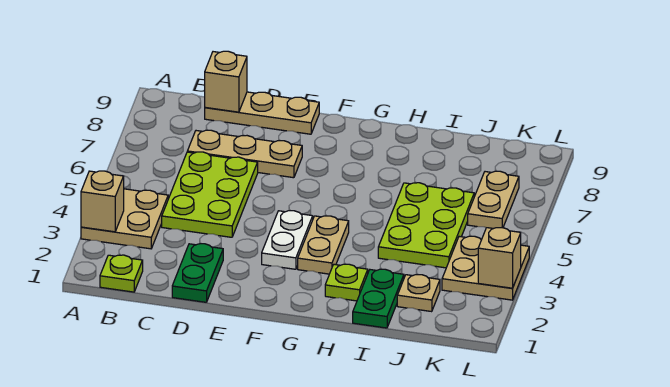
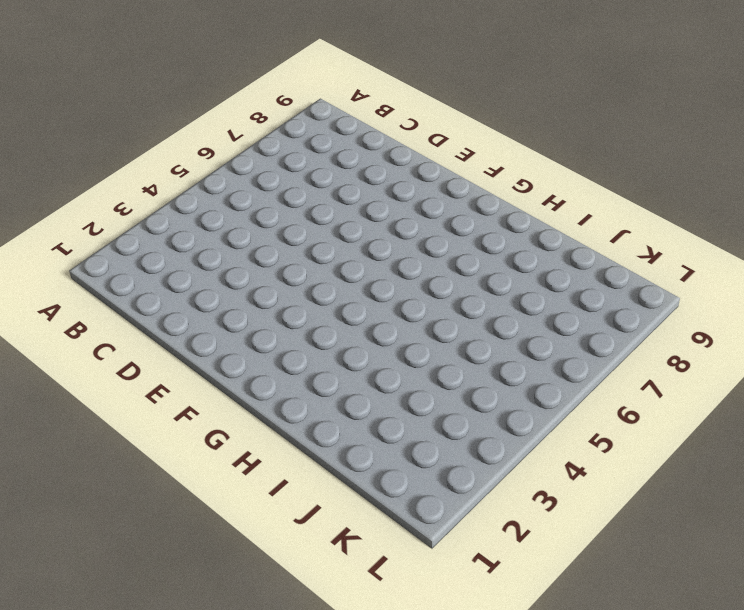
none -> tan plate A3:B4 level 1
none -> lime plate B1 level 1
none -> lime plate C4:D6 level 1

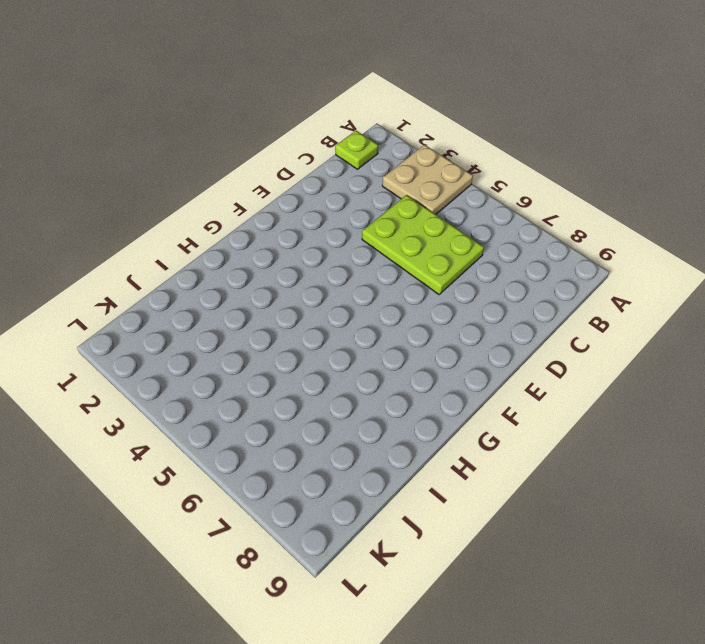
none -> tan plate C7:E7 level 1
none -> tan plate C9:E9 level 1
none -> green plate D1:D2 level 1

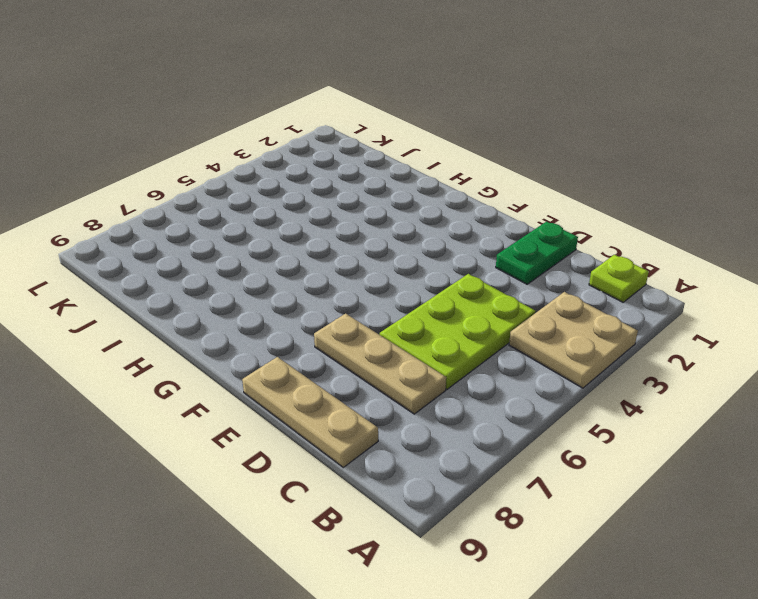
none -> white plate F3:F4 level 1
none -> tan plate G3:G4 level 1
none -> lime plate H2 level 1

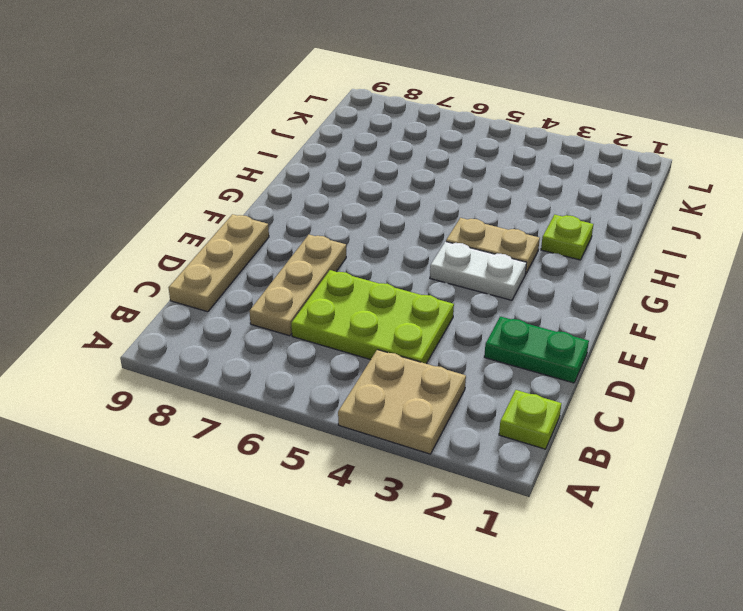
none -> green plate I1:I2 level 1
none -> lime plate I4:J6 level 1
none -> tan plate J2 level 1

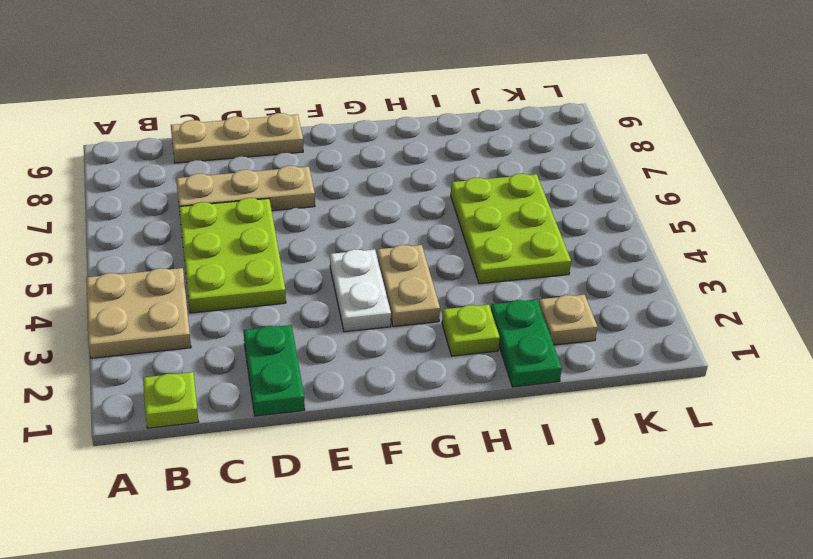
none -> tan plate K3:L4 level 1
none -> tan plate K6:K7 level 1
none -> tan brick A3 level 2

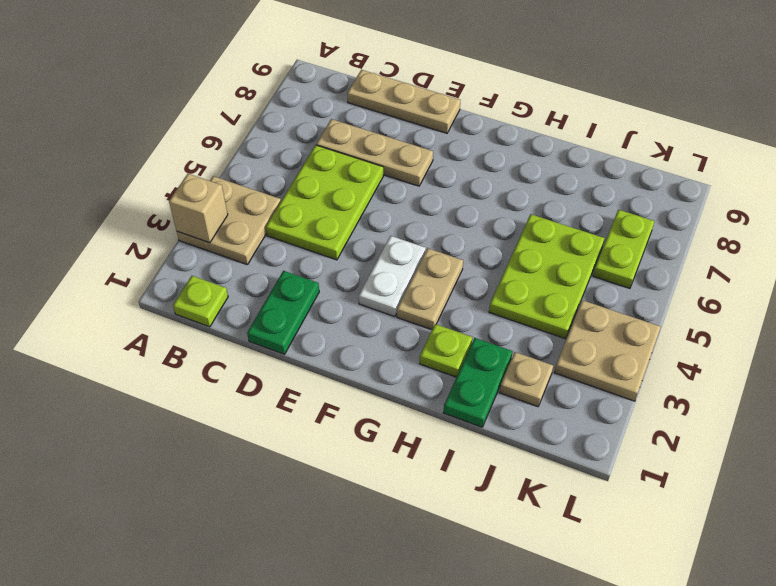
lime plate K6:K7 level 1 -> tan plate K6:K7 level 1
none -> tan brick C9 level 2
none -> tan brick L3 level 2

